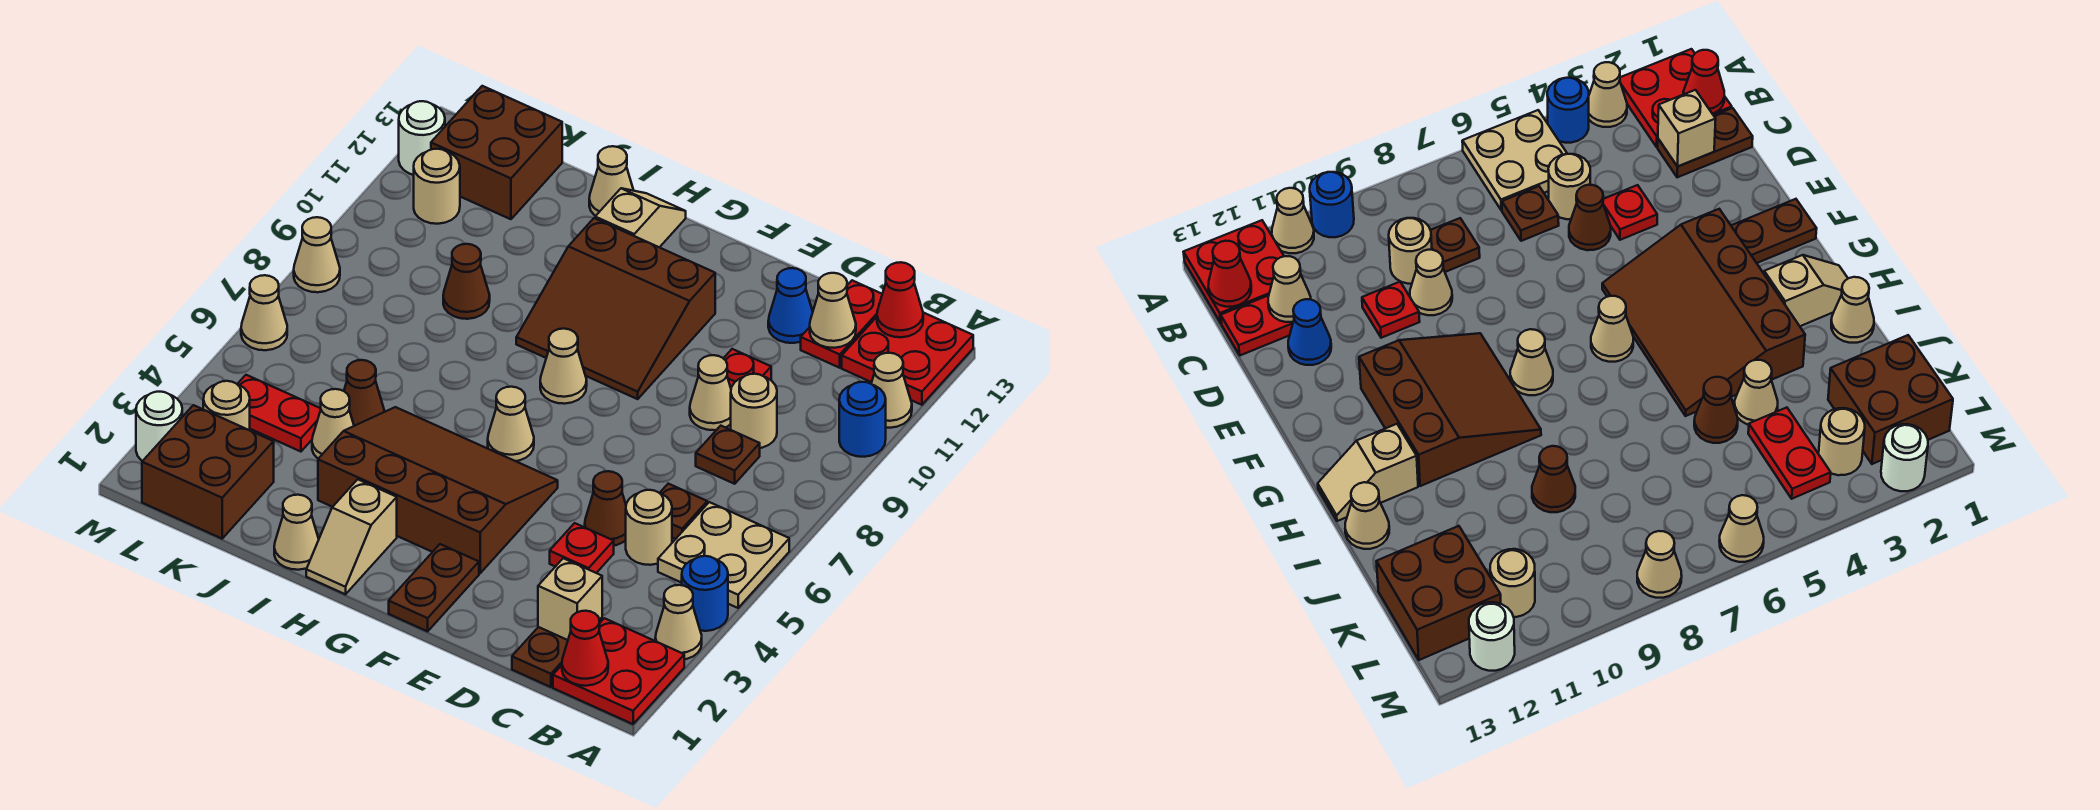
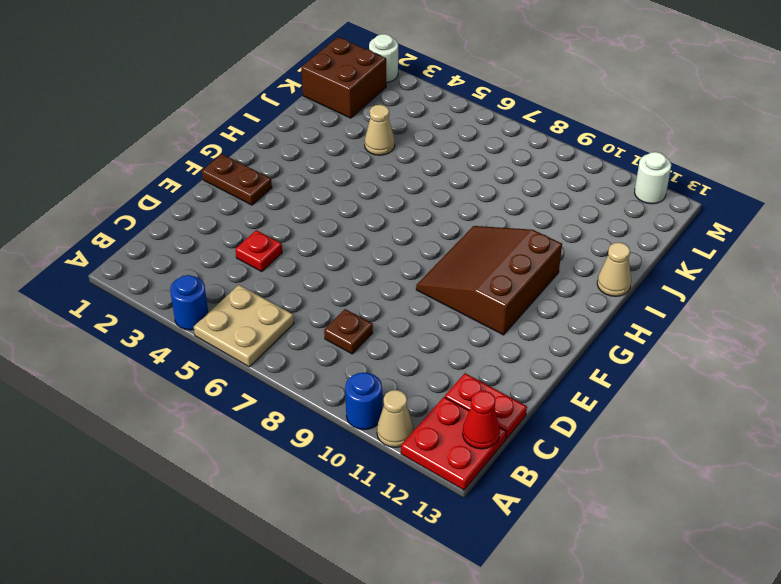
none -> red plate A1:B2 level 1
none -> tan cone A3 level 1
none -> brown plate C1:C2 level 1
none -> tan round brick C5 level 1

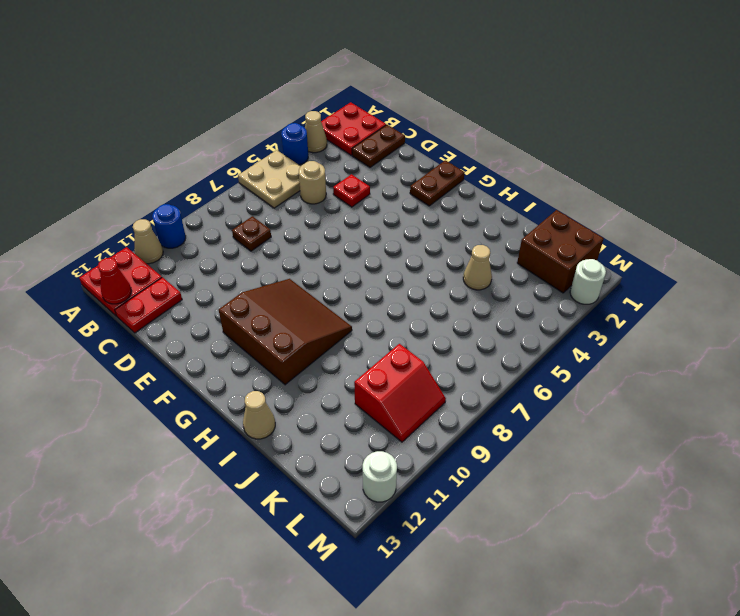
red slope K9:L10 level 1 top K -> none
none -> brown plate C6 level 1
none -> tan round brick C9 level 1
none -> brown cone D5 level 1
none -> tan cone D9 level 1

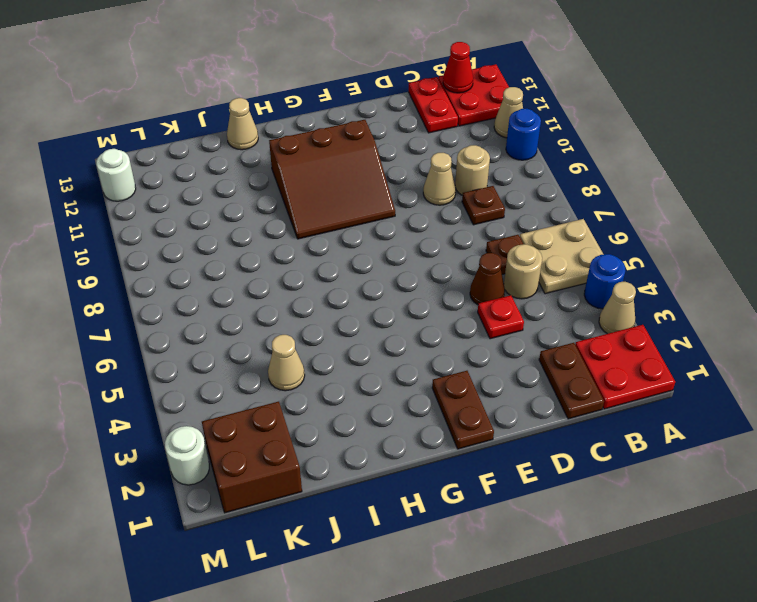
none -> red plate D10 level 1
none -> blue cone D12 level 1
none -> brown slope F3:I5 level 1 top 3
none -> tan cone G6 level 1

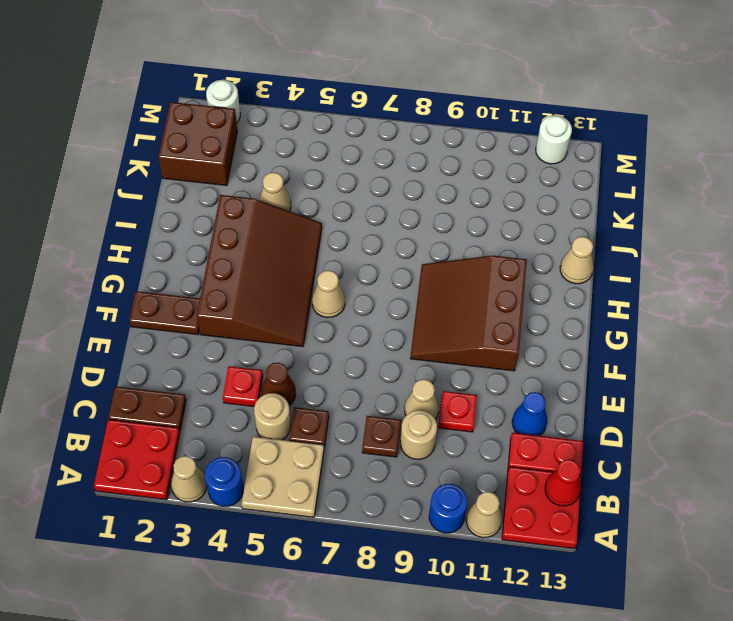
none -> tan cone G8 level 1
none -> tan slope H1:H2 level 1 top 2
none -> tan slope H12:H13 level 1 top 12
none -> tan cone I1 level 1

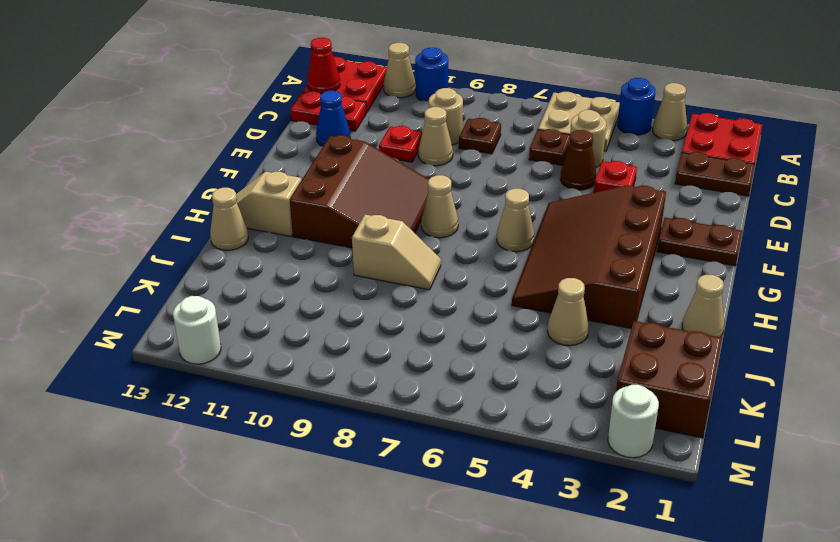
tan slope I8:I9 level 1 top 9 -> tan slope H1:H2 level 1 top 2
none -> brown cone J5 level 1
none -> brown cone J9 level 1
none -> red plate K4:L4 level 1
none -> brown brick K12:L13 level 1

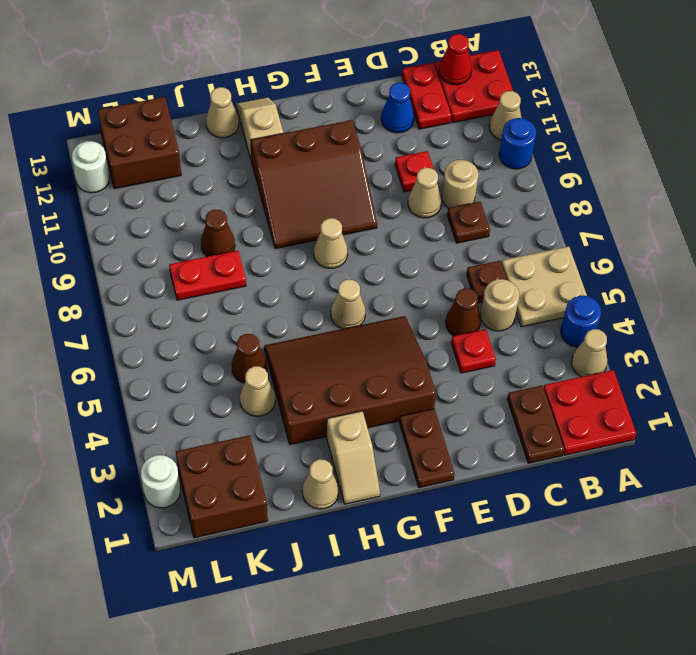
red plate J8:K8 level 1 -> red plate K4:L4 level 1
none -> tan round brick L3 level 1
none -> tan round brick L11 level 1
none -> tan cone M6 level 1
none -> tan cone M8 level 1

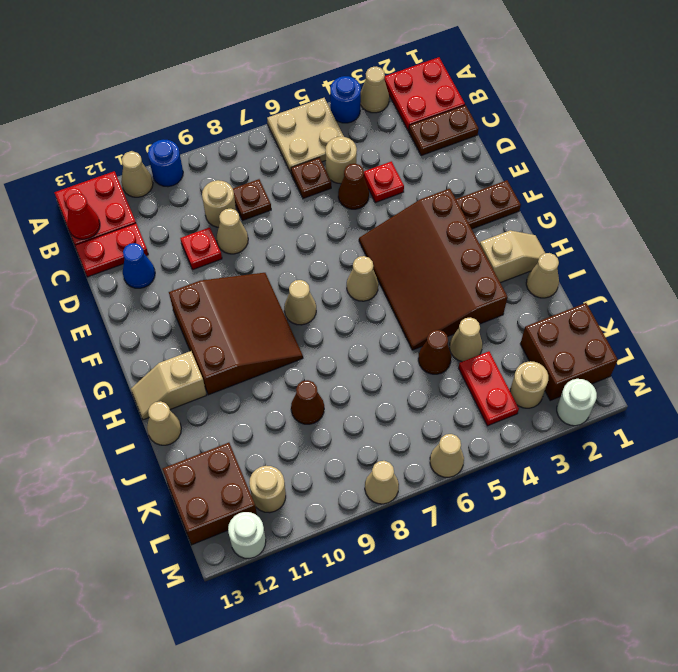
none -> red cone B1 level 2
none -> tan brick C2 level 2
none -> tan cone C12 level 2

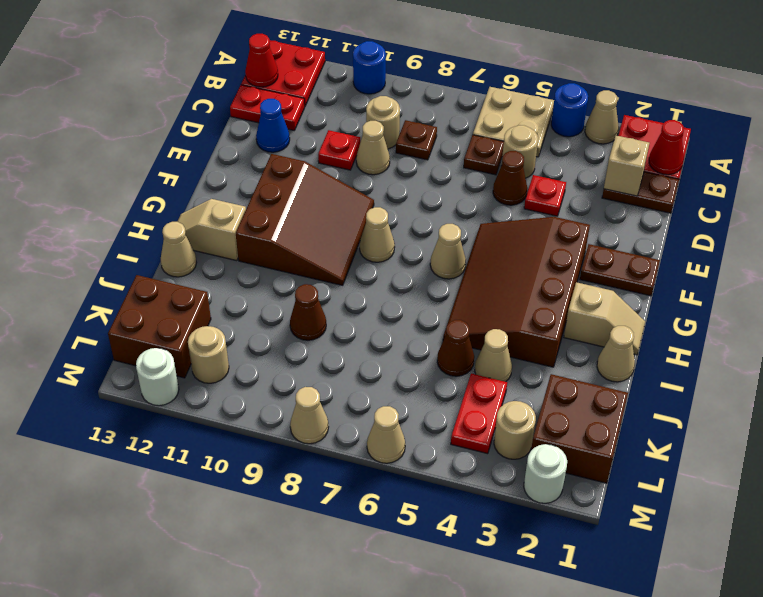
none -> tan cone A11 level 1
none -> tan cone C12 level 2

